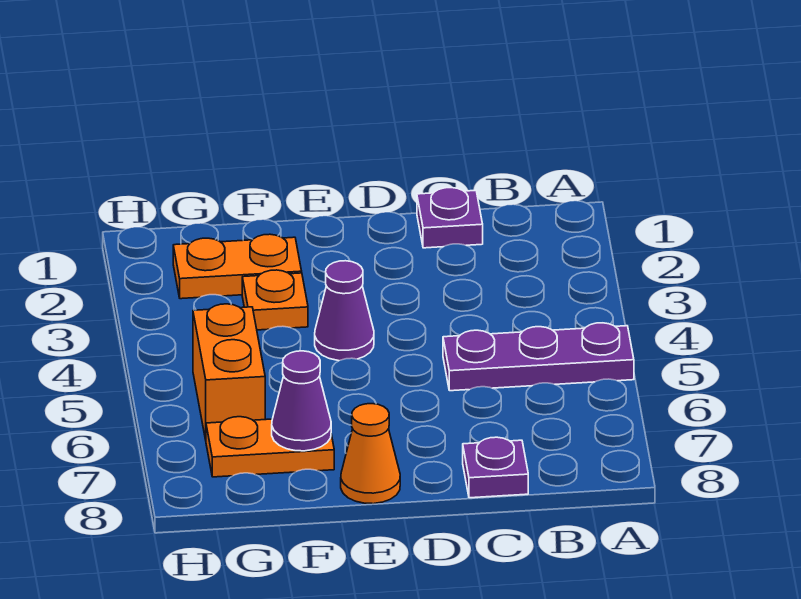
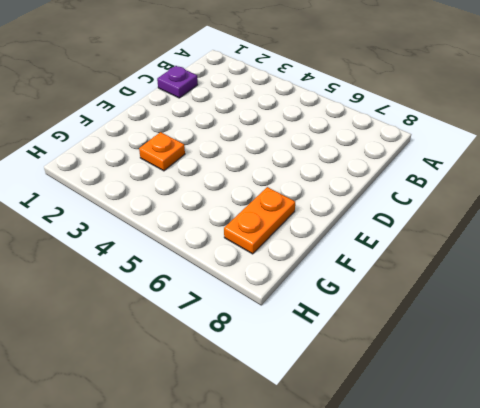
none -> purple plate A5:C5 level 1
none -> purple plate C8 level 1

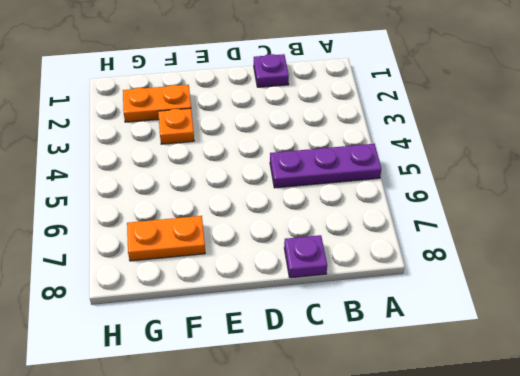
none -> purple cone E4 level 1
none -> orange cone E8 level 1

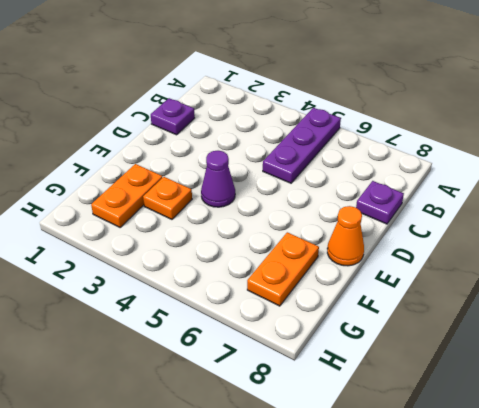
none -> orange brick G5:G6 level 1
none -> purple cone F7 level 2

